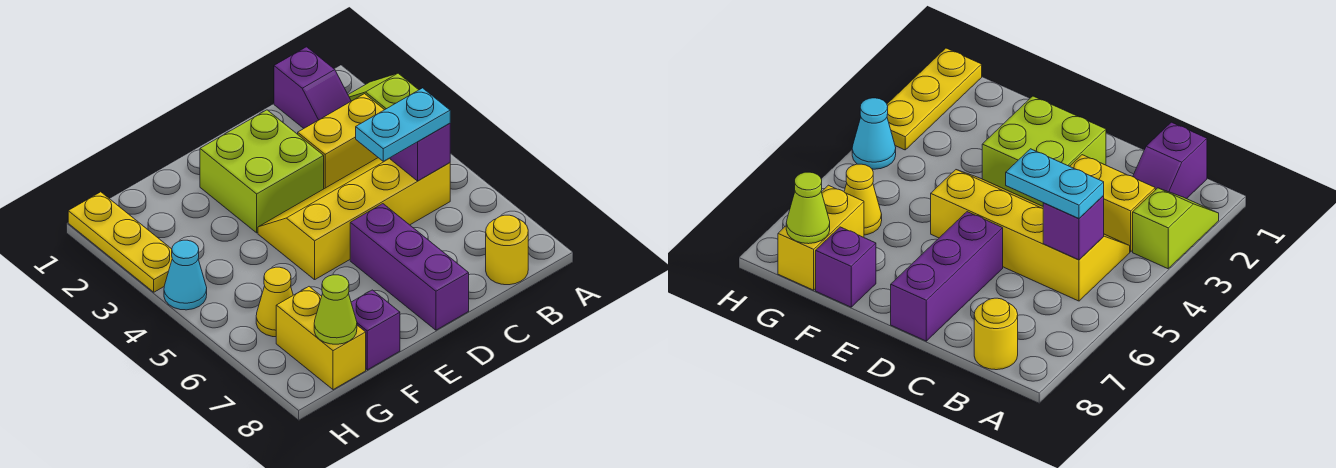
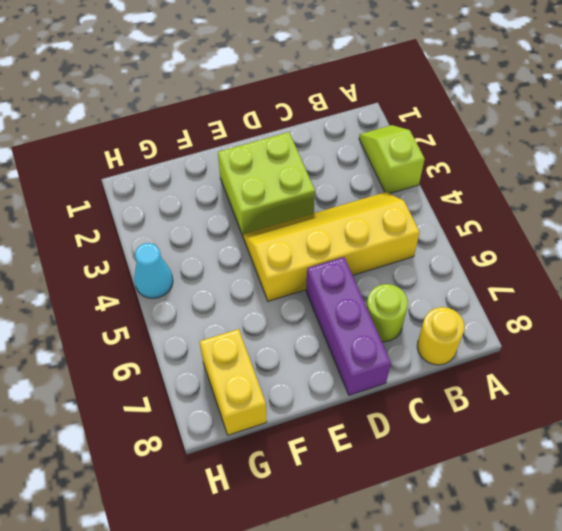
lime round brick C7 level 1 -> none
none -> purple slope B1:B2 level 1 top 1
none -> yellow brick B3:C3 level 1
none -> purple brick F8 level 1

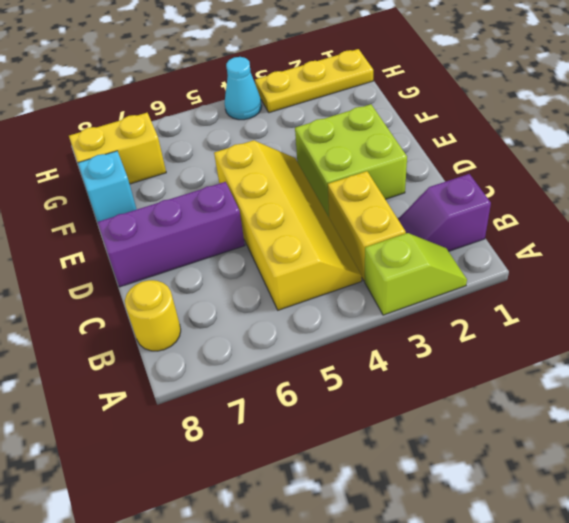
cyan brick F8 level 1 -> purple brick F8 level 1
none -> yellow cone G6 level 1
none -> purple brick B5 level 2
none -> lime cone G8 level 2

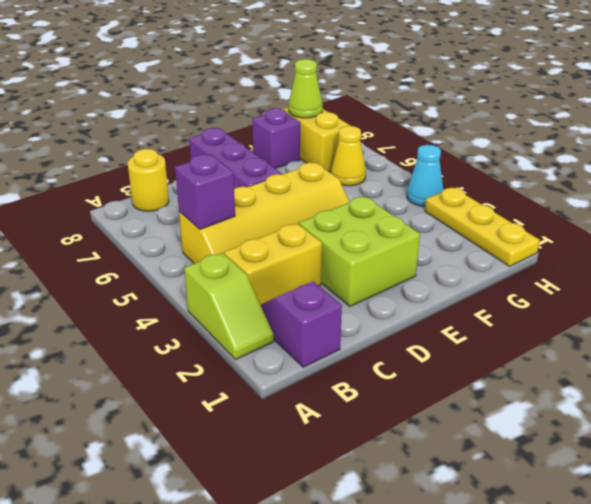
none -> cyan plate B5:C5 level 3

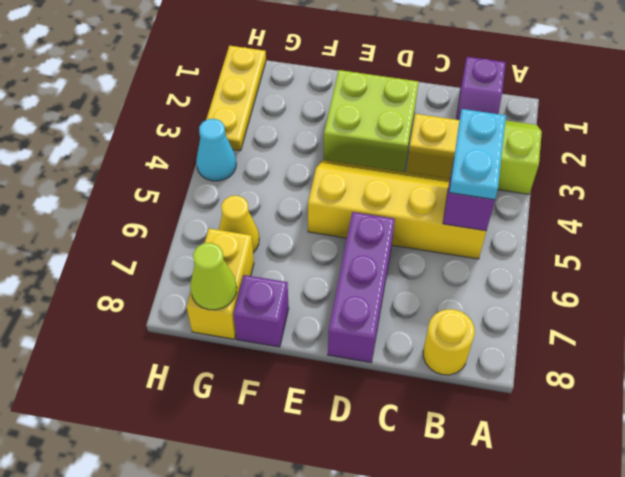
cyan plate B4:B5 level 3 -> cyan plate B5:C5 level 3

